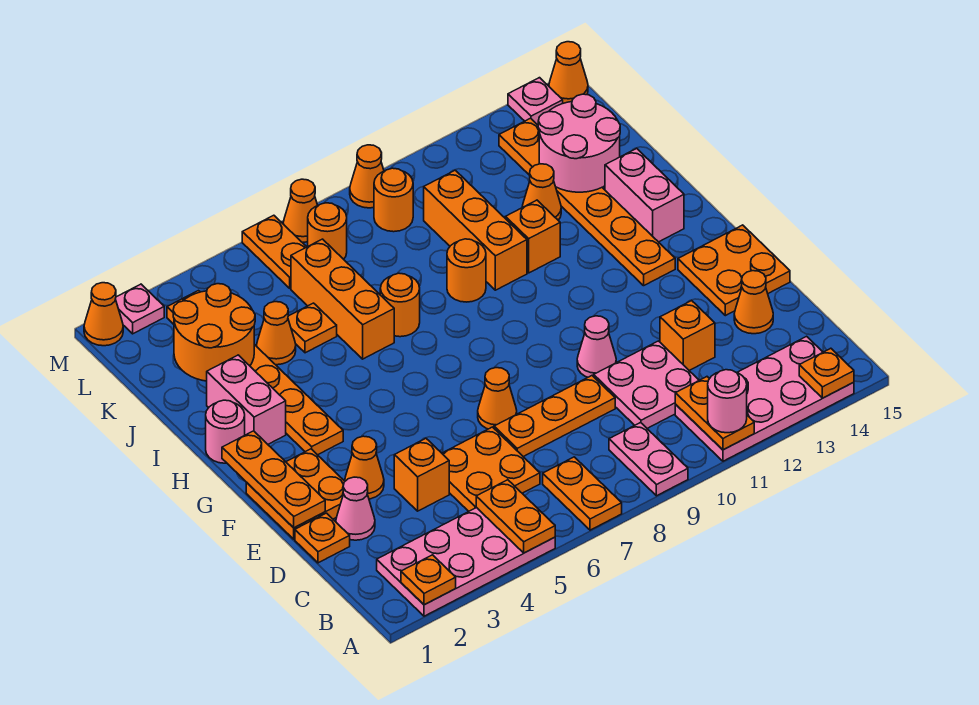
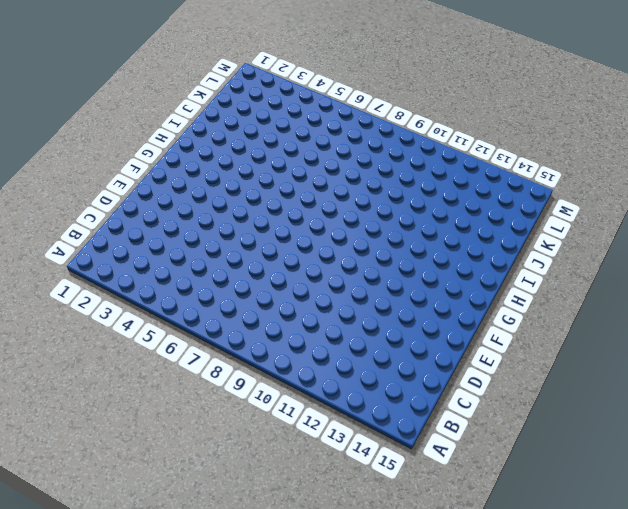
none -> pink plate A2:B5 level 1
none -> orange plate A7:B7 level 1
none -> pink plate A9:B9 level 1
none -> pink plate A11:B14 level 1

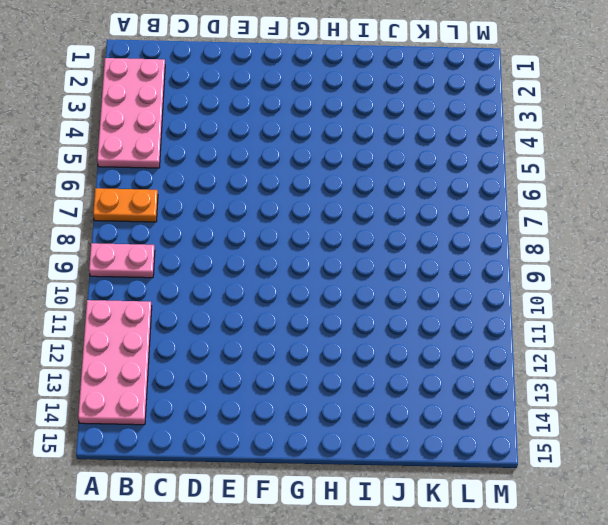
none -> orange plate C5:D6 level 1
none -> pink plate C10:D11 level 1
none -> orange plate D1 level 1
none -> pink cone D2 level 1

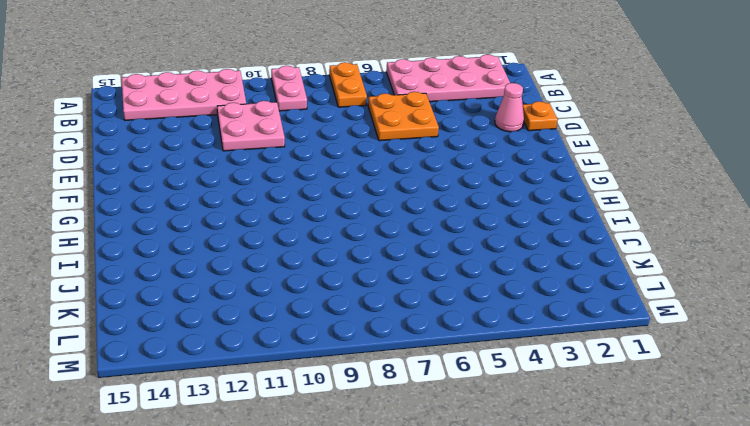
none -> orange brick D4 level 1
none -> orange plate D7:D9 level 1
none -> orange brick D12 level 1
none -> orange cone D14 level 1

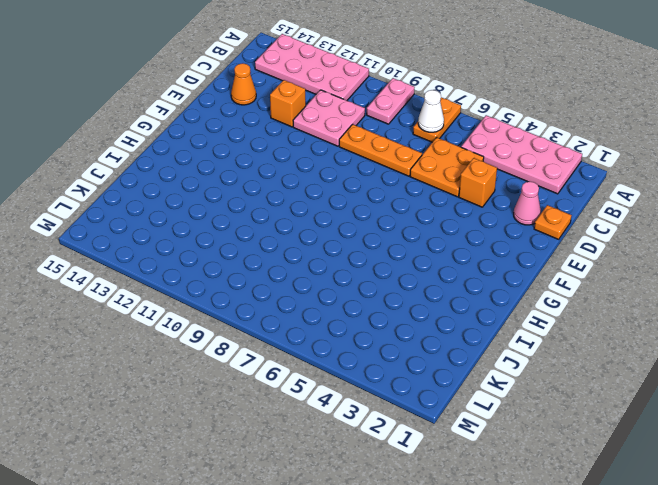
white cone B7 level 2 -> none
none -> orange plate E1:F2 level 1
none -> orange cone E3 level 1
none -> orange cone E7 level 1
none -> pink cone E10 level 1

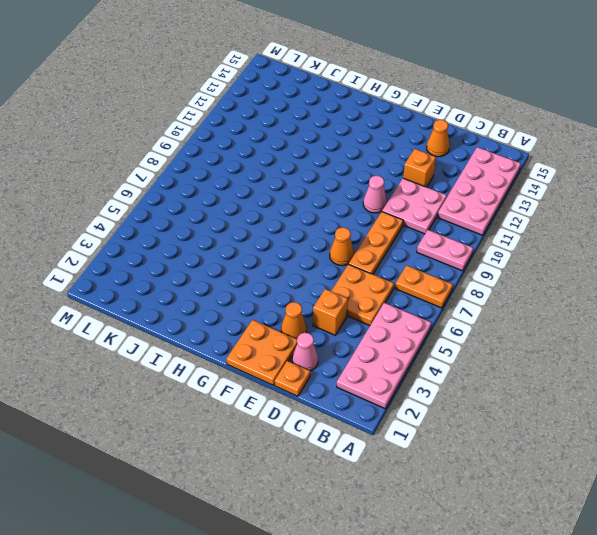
none -> orange plate E14:F15 level 1
none -> orange plate G3:L3 level 1
none -> orange plate G13:L13 level 1
none -> pink round brick H1 level 1

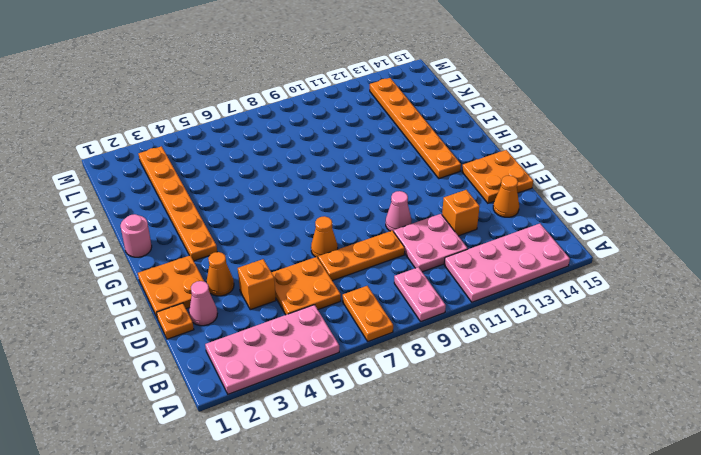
none -> pink brick H2:I2 level 1
none -> pink brick H14:I14 level 1
none -> orange brick I6:K6 level 1
none -> orange round brick I7 level 1

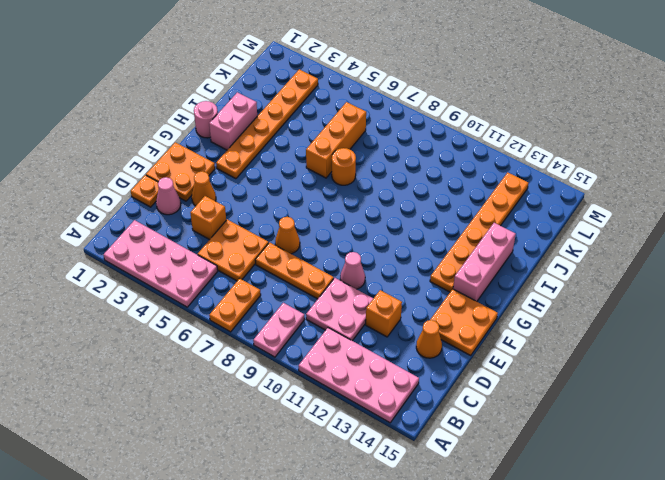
pink brick G14:I14 level 1 -> pink brick H14:I14 level 1
none -> orange round brick I9 level 1
none -> orange brick I10:K10 level 1
none -> orange brick I11 level 1
none -> orange cone J4 level 1

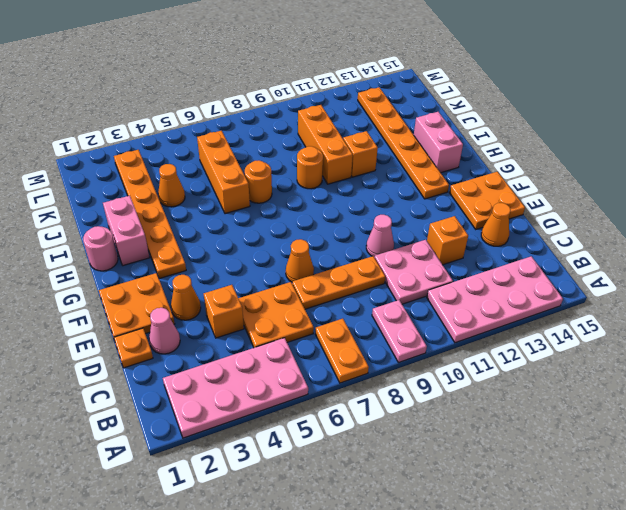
none -> orange plate J5 level 1
none -> orange cone J12 level 1
none -> orange plate L6:M6 level 1
none -> orange round brick L7 level 1

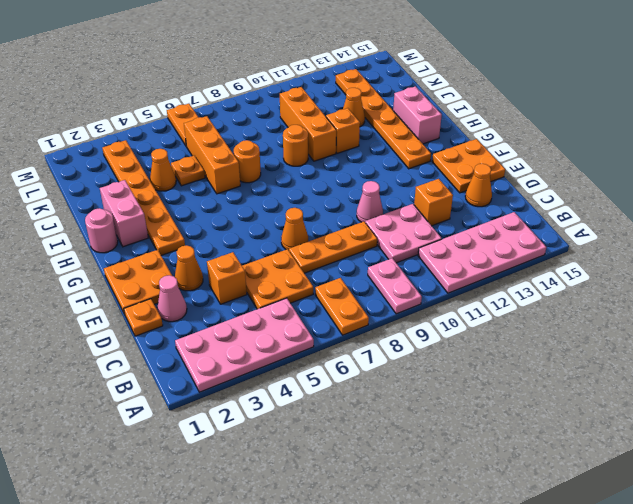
none -> orange round brick L7 level 1
none -> orange round brick L9 level 1
none -> orange cone M1 level 1
none -> pink plate M2 level 1

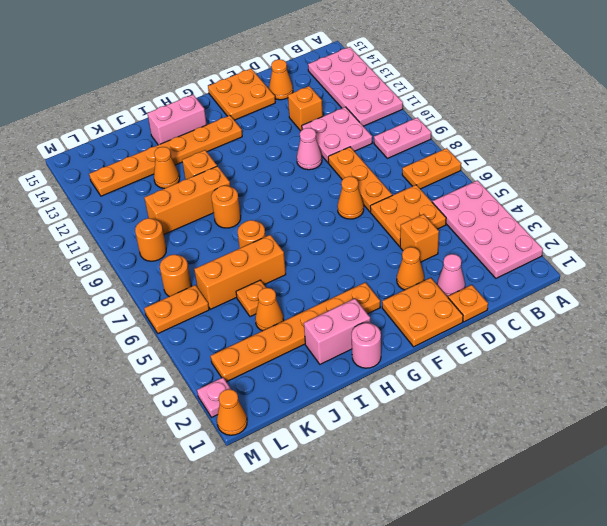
none -> orange cone M7 level 1
none -> orange cone M9 level 1
none -> pink plate M14 level 1
none -> orange cone M15 level 1

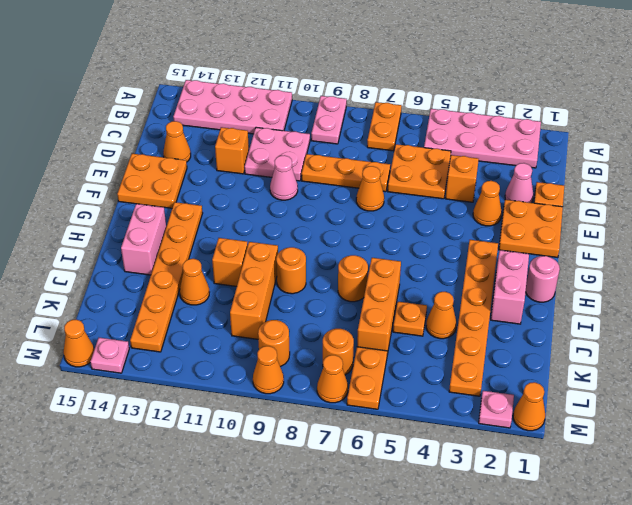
none -> orange plate A2 level 2
none -> orange plate A5:B5 level 2
none -> orange plate A11:B11 level 2
none -> orange plate A14 level 2

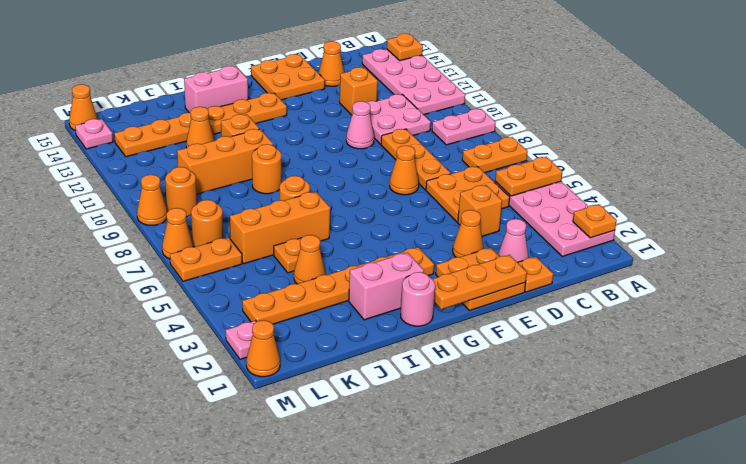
none -> orange plate A11:B11 level 2
none -> orange round brick J2:K3 level 2
none -> pink round brick J13:K14 level 2
none -> pink round brick A11 level 3

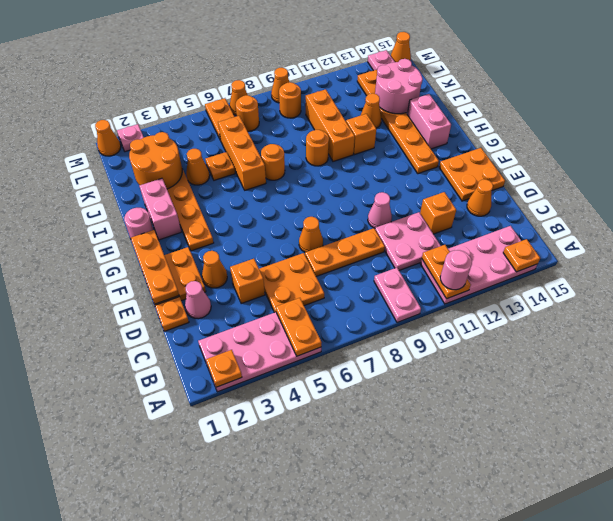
none -> orange plate A7:B7 level 1

